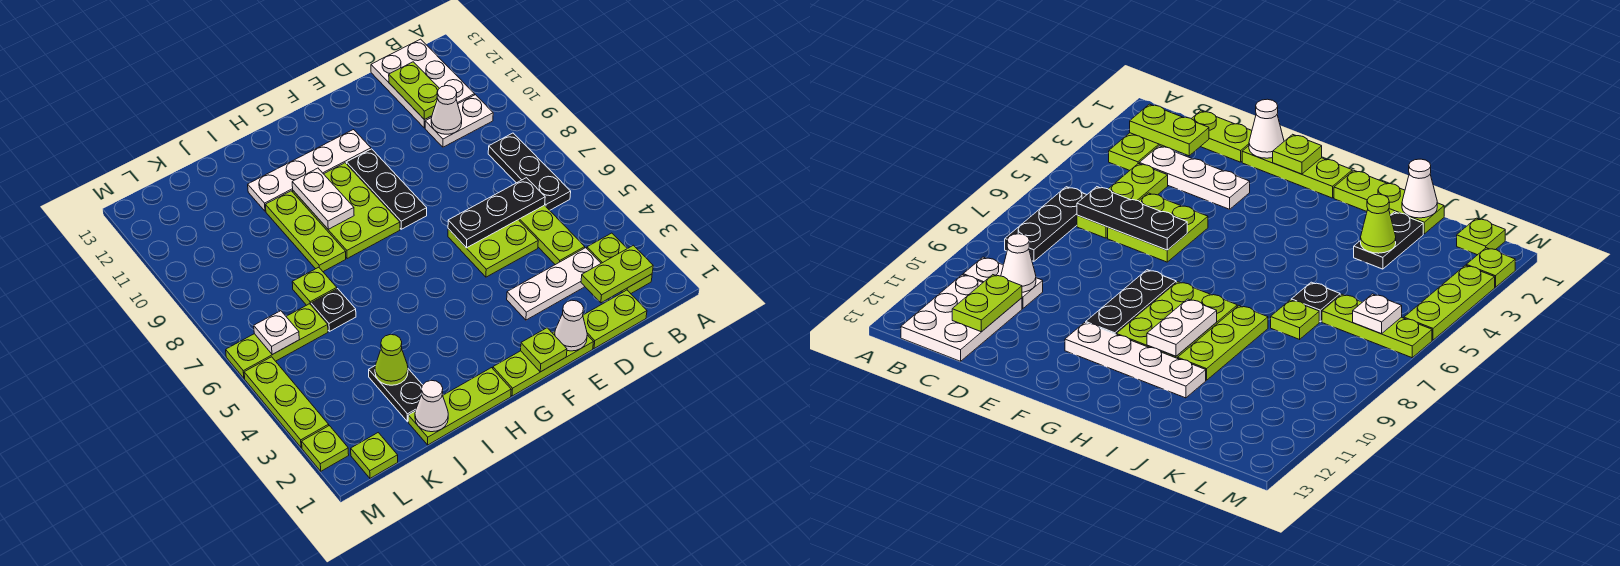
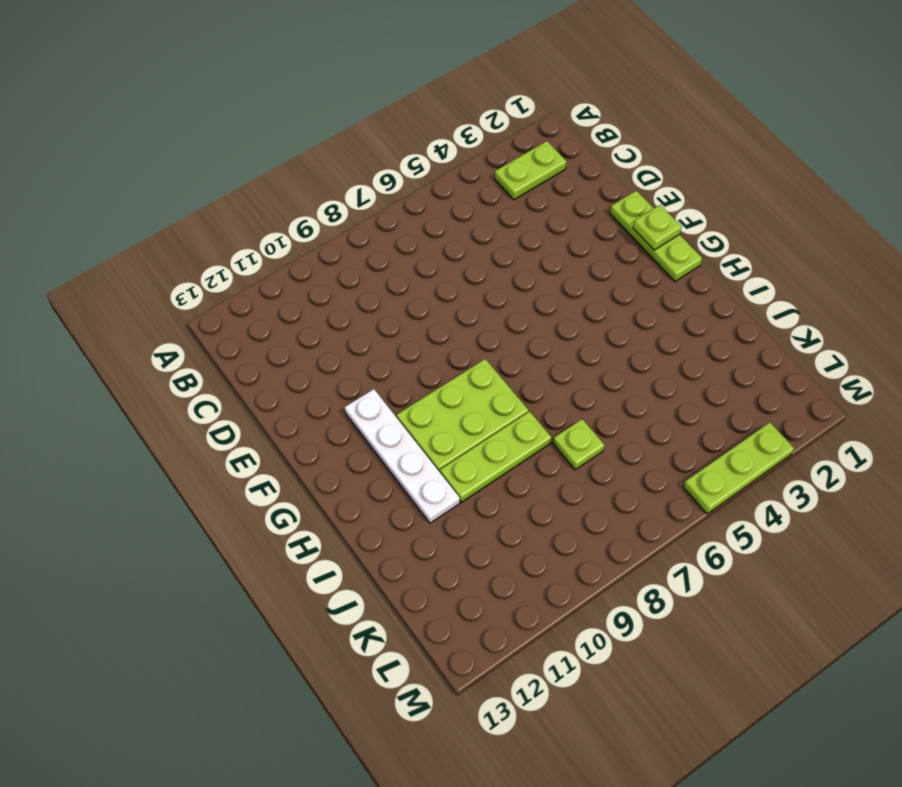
none -> black plate B6:B8 level 1
none -> white plate B10:C10 level 1
none -> white plate B11:C13 level 1
none -> lime plate C1:D1 level 1

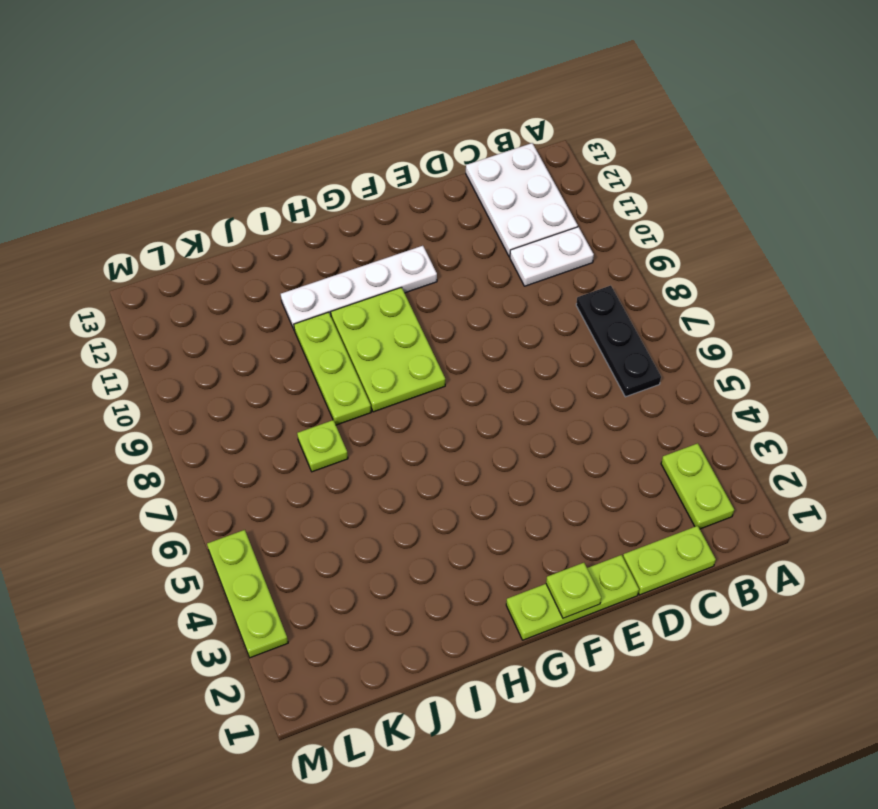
none -> white plate C3:E3 level 1
none -> lime plate C4:C6 level 1
none -> lime plate D5:E6 level 1
none -> black plate F8:F10 level 1

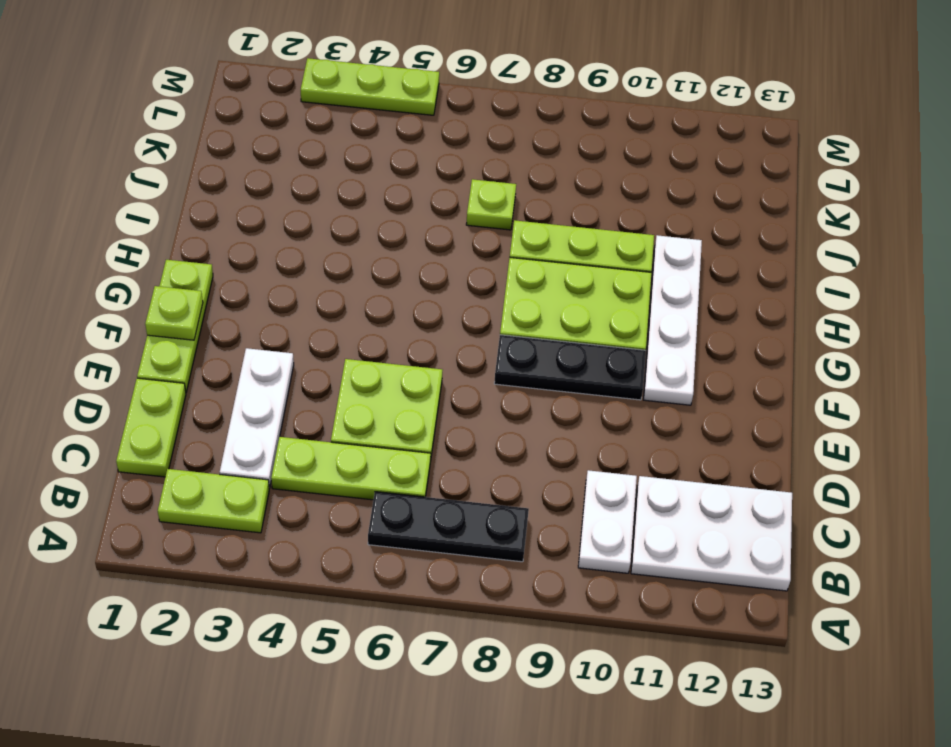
none -> lime plate H1:J1 level 1
none -> black plate J2:J3 level 1
none -> black plate J6 level 1
none -> lime plate K6:M6 level 1

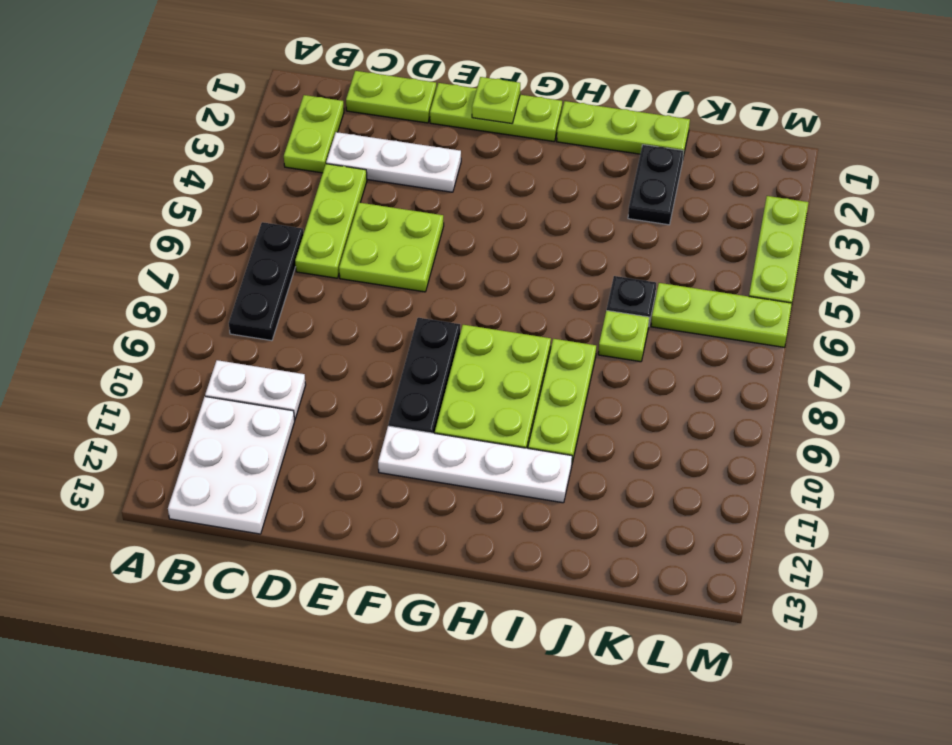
none -> lime plate L1 level 1
none -> lime plate M2 level 1
none -> lime plate B2:C2 level 2
none -> black plate C6:E6 level 2

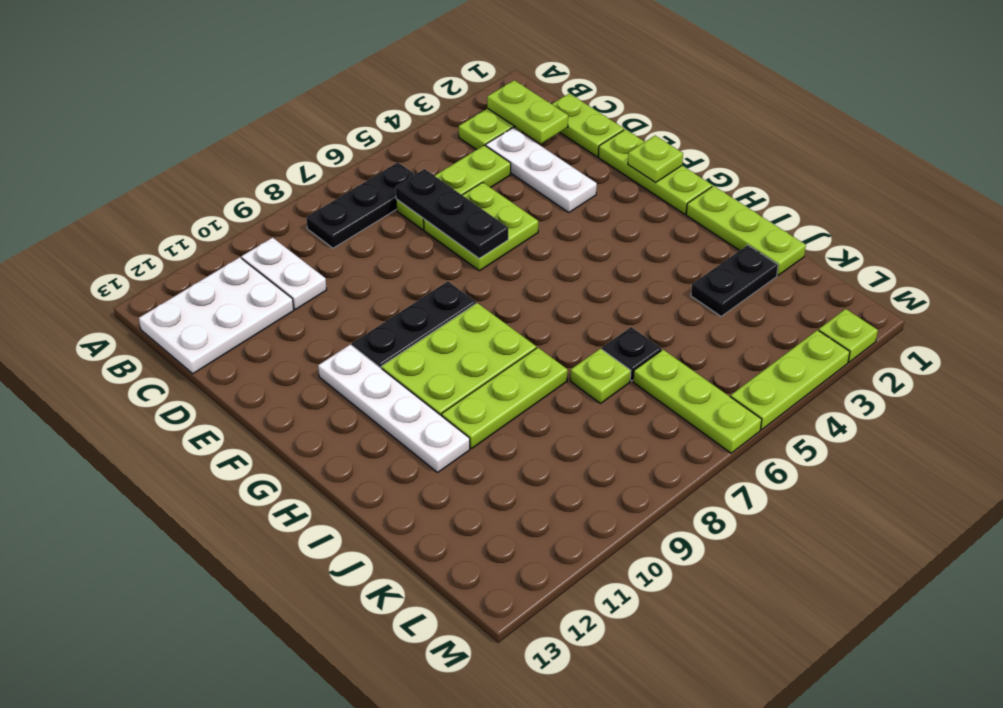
none -> lime plate L1 level 1
none -> white cone C10 level 2
none -> lime plate C11:C12 level 2
none -> white cone E1 level 2

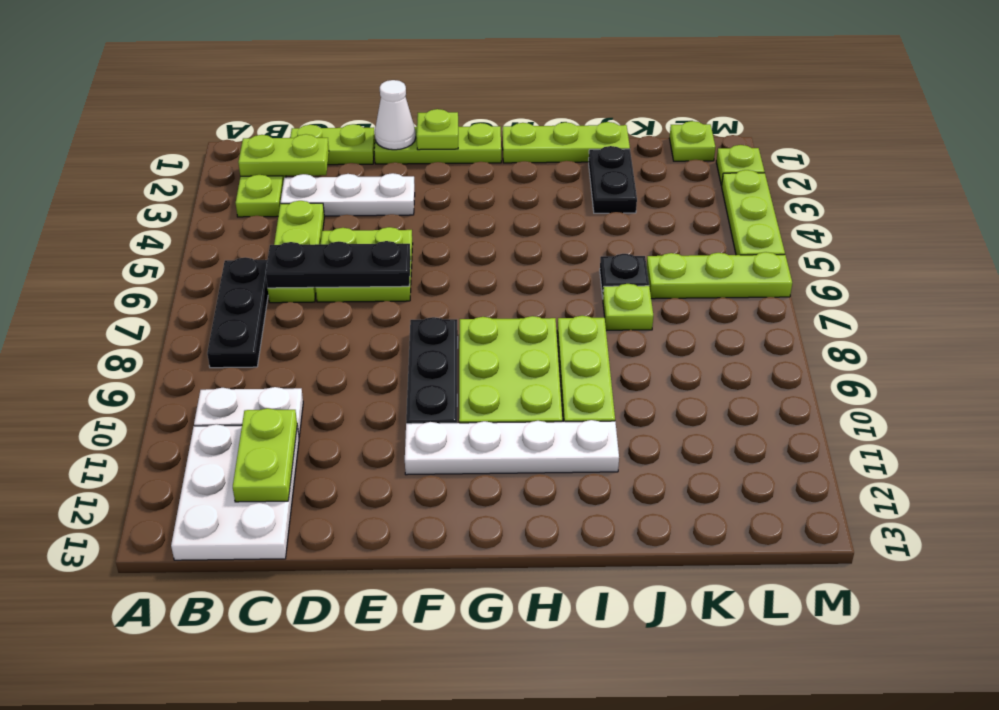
none -> white cone C10 level 2
none -> white plate H9:H10 level 2
none -> white cone J1 level 2
none -> lime cone J3 level 2

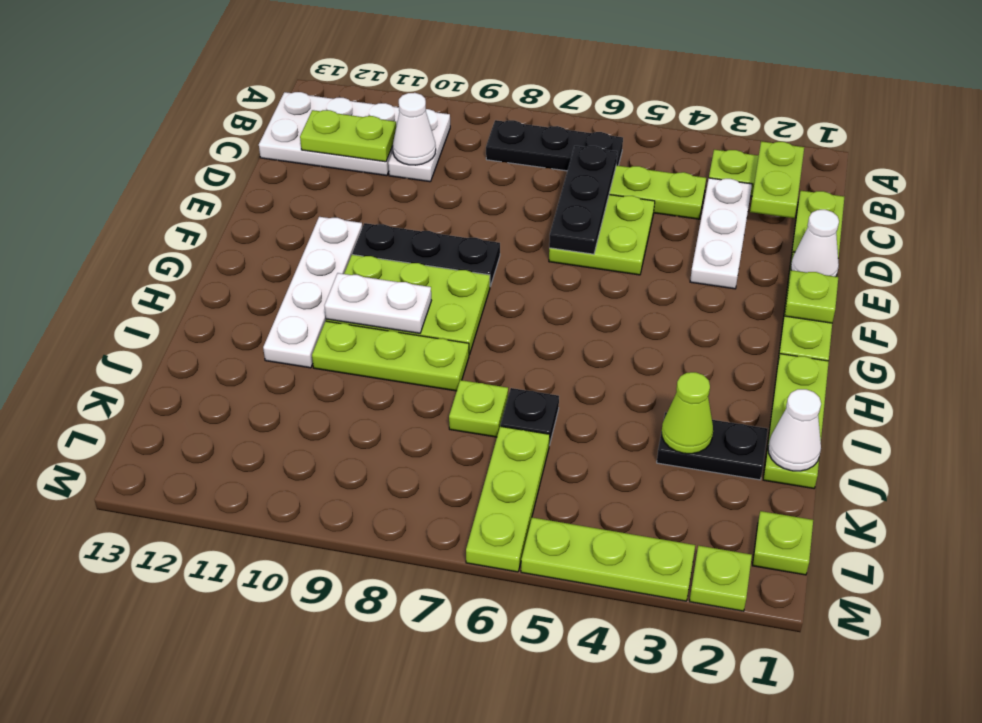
none -> white plate L6 level 2

